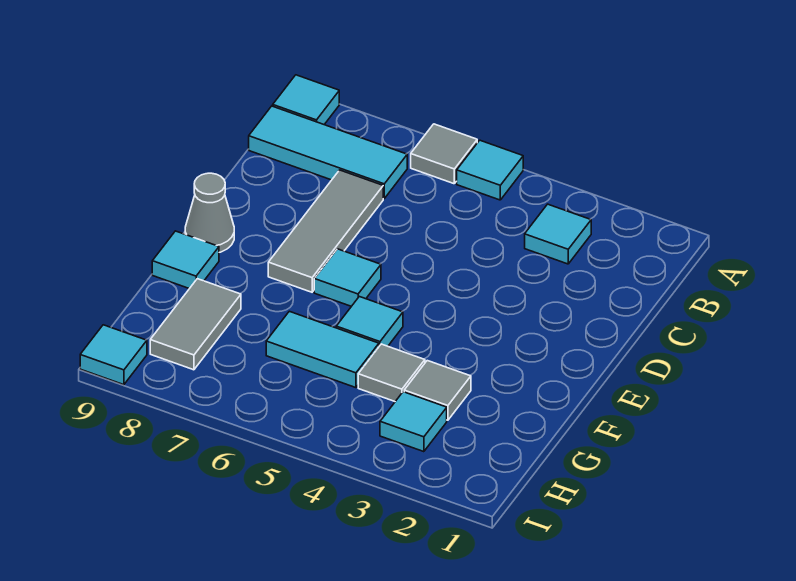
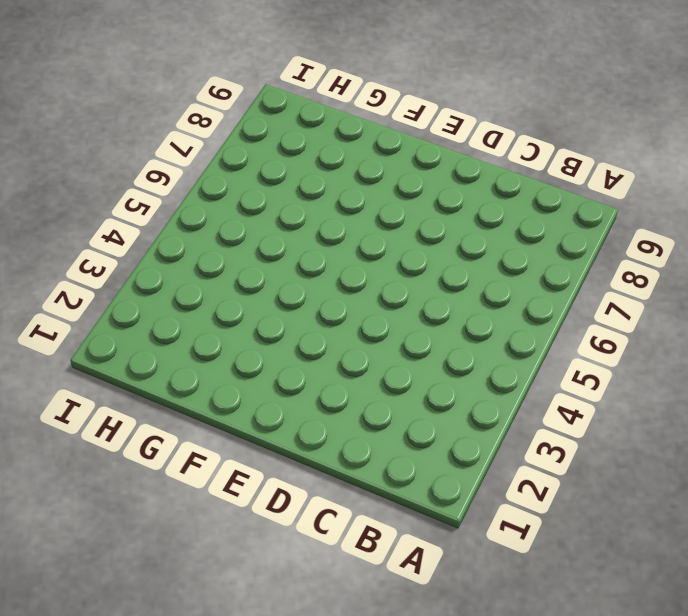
none -> cyan tile A5 level 1
none -> grey tile A6 level 1
none -> cyan tile A9 level 1

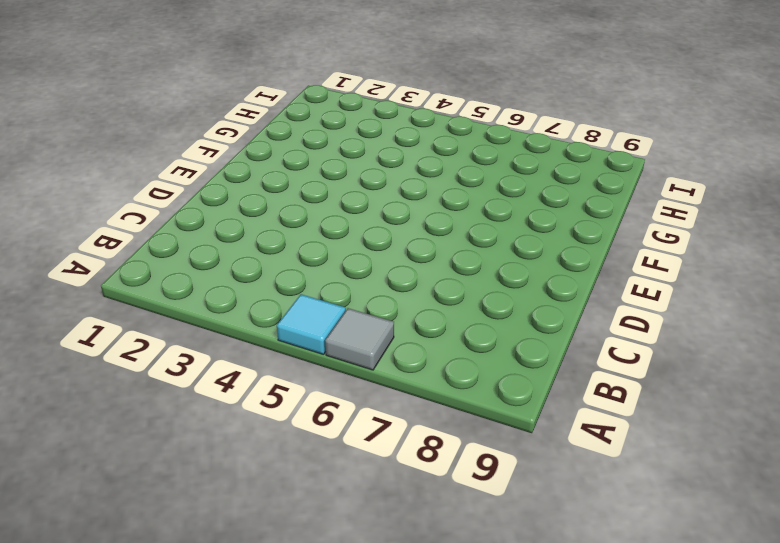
none -> cyan tile A9 level 1
none -> cyan tile B3 level 1
none -> cyan tile B7:B9 level 1

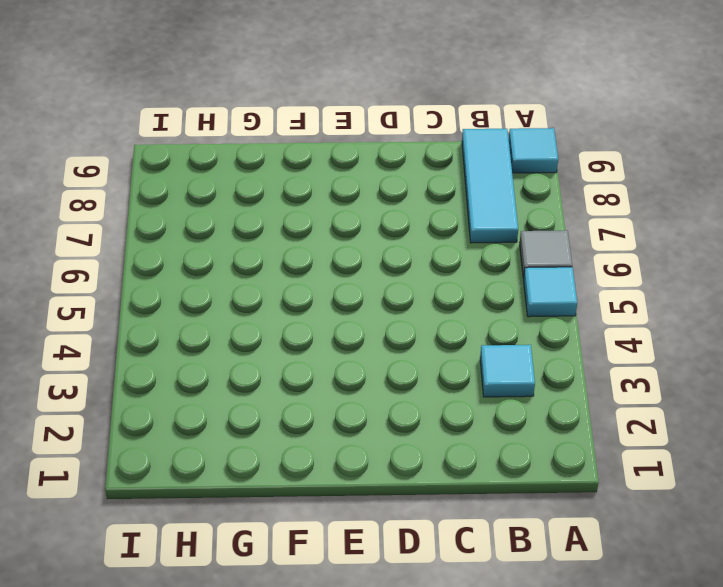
none -> grey tile C7:E7 level 1
none -> cyan tile E6 level 1
none -> grey cone E9 level 1

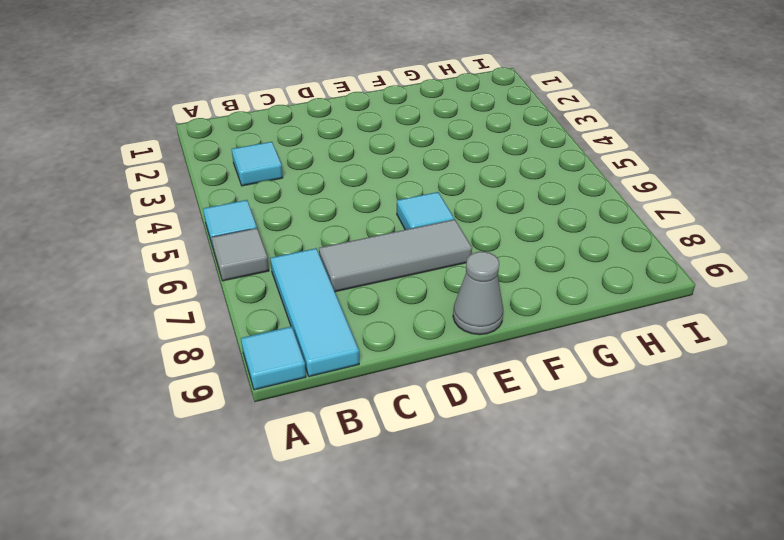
none -> cyan tile F5 level 1
none -> cyan tile F9 level 1
none -> grey tile G3 level 1

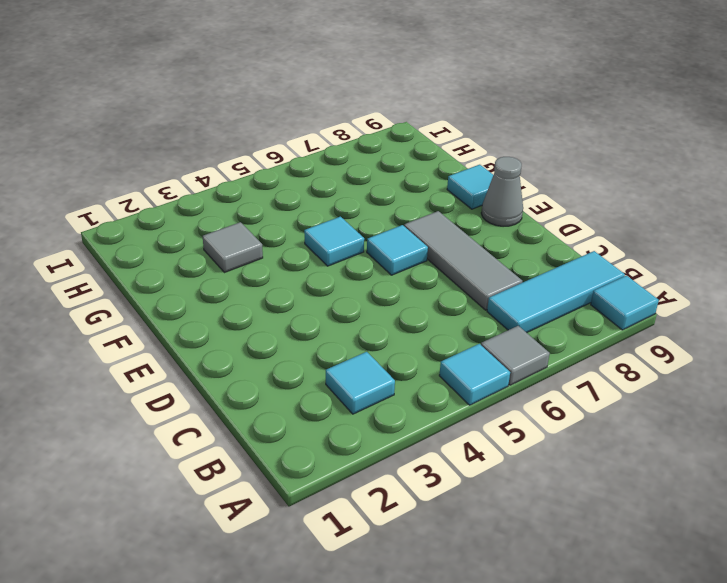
none -> grey tile G4 level 1
none -> cyan tile G5:G6 level 1
none -> grey tile G8:H8 level 1

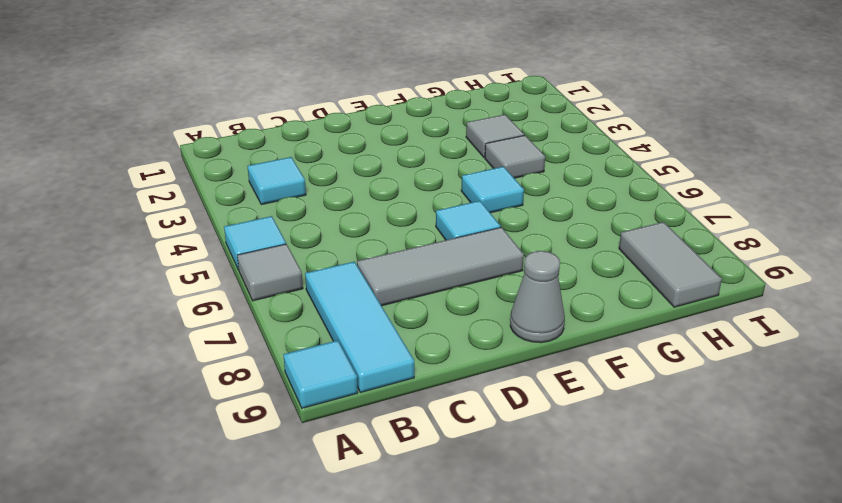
grey tile H8:H9 level 1 -> grey tile G8:H8 level 1
none -> cyan tile F9 level 1
none -> cyan tile G5:G6 level 1
none -> cyan tile H3 level 1

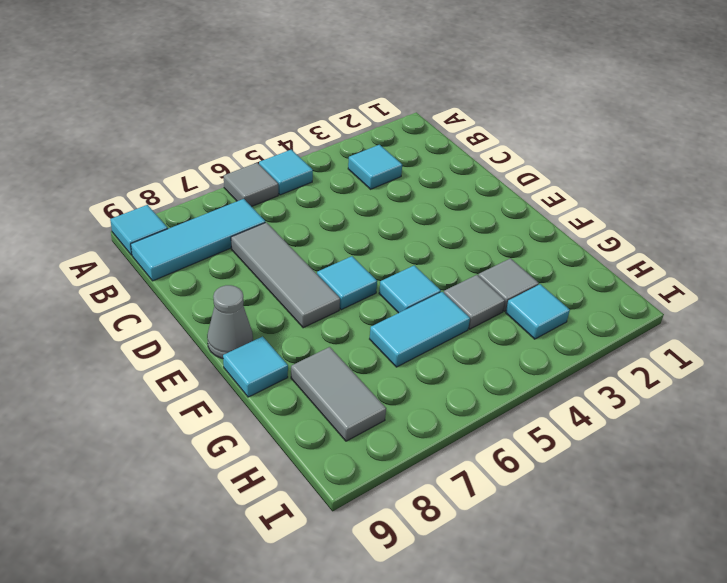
none -> cyan tile I9 level 1

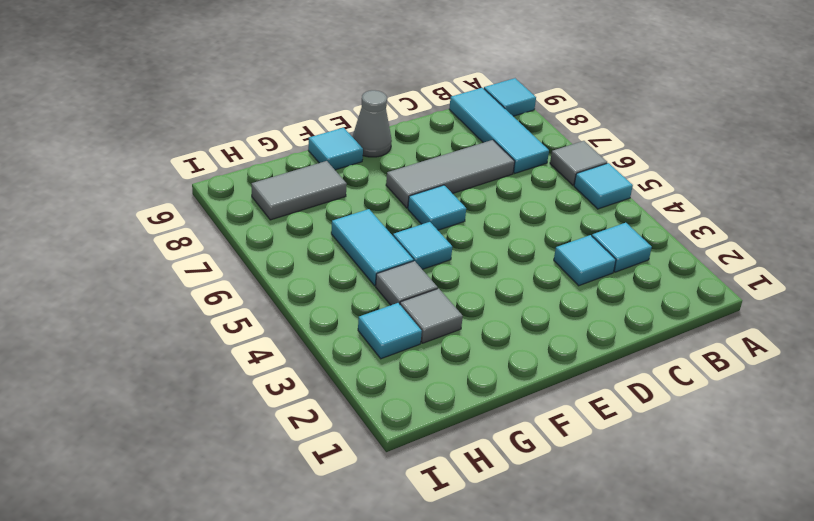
cyan tile C3 level 1 -> cyan tile I9 level 1

